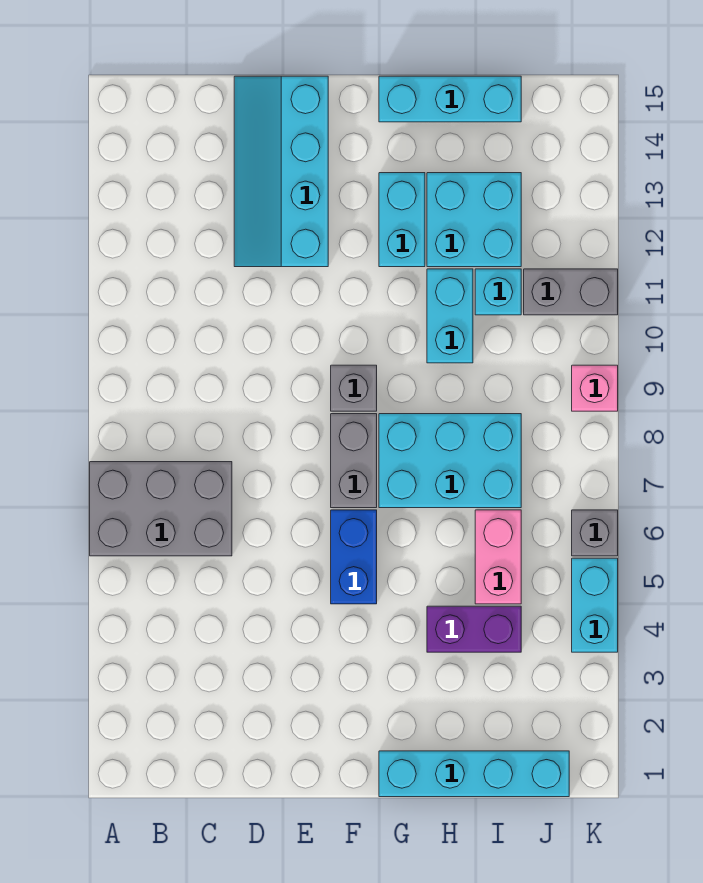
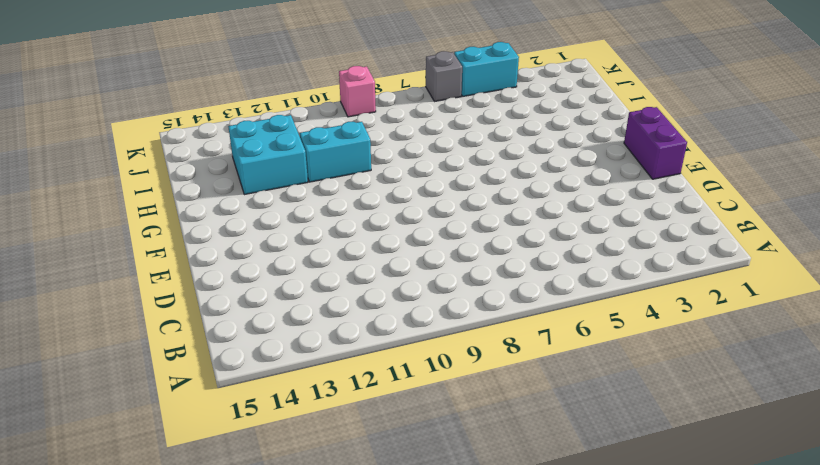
purple brick E1:F1 level 1 -> purple brick H4:I4 level 1
none -> grey brick A6:C7 level 1
none -> cyan slope D12:E15 level 1 top E
none -> blue brick F5:F6 level 1

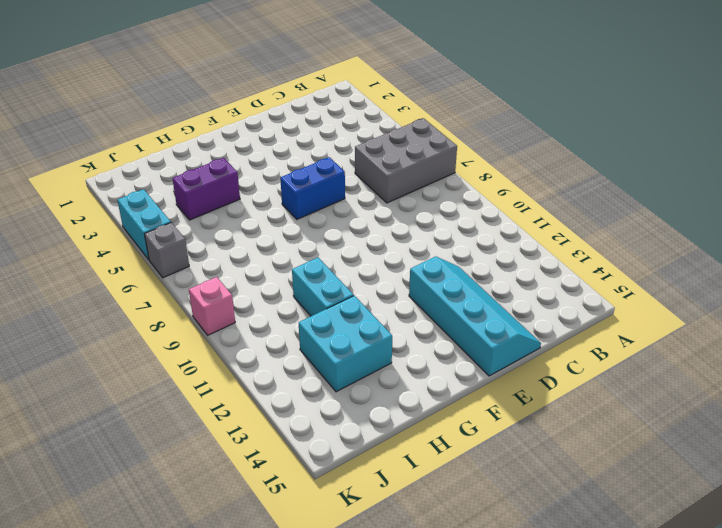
blue brick E6:F6 level 1 -> blue brick F5:F6 level 1
none -> grey brick F7:F8 level 1
none -> grey brick F9 level 1
none -> cyan brick G1:J1 level 1

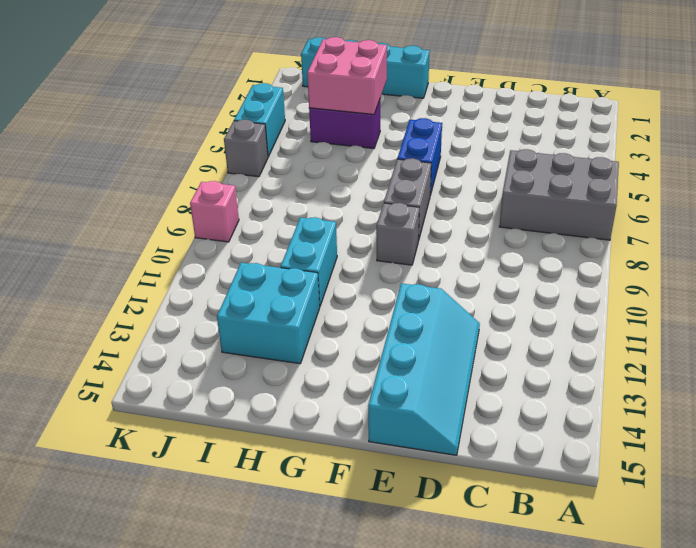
pink brick H3:I4 level 2 -> none
none -> cyan brick G7:I8 level 1
none -> cyan brick G12:G13 level 1
none -> cyan brick G15:I15 level 1

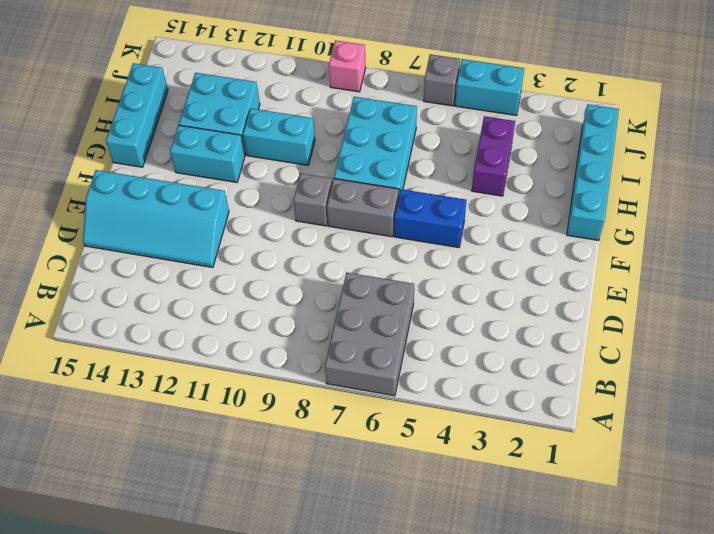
none -> pink brick I5:I6 level 1
none -> cyan brick I11 level 1
none -> grey brick J11:K11 level 1

